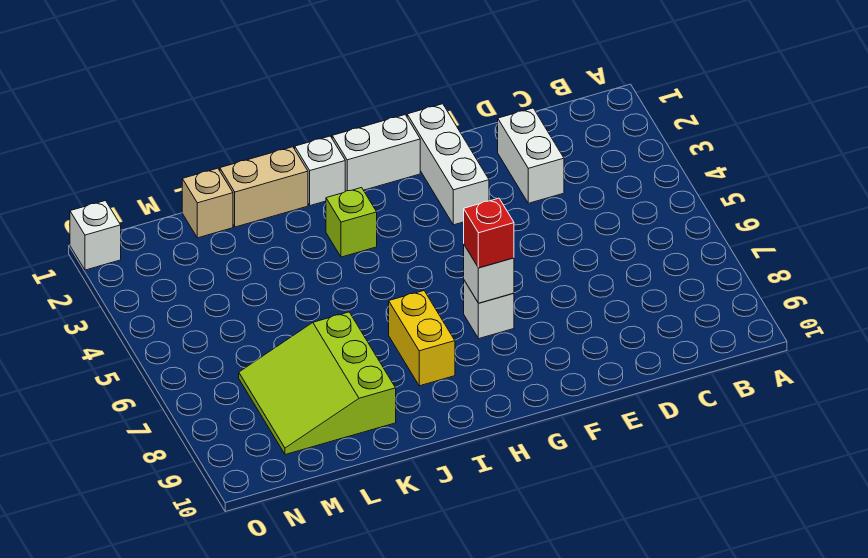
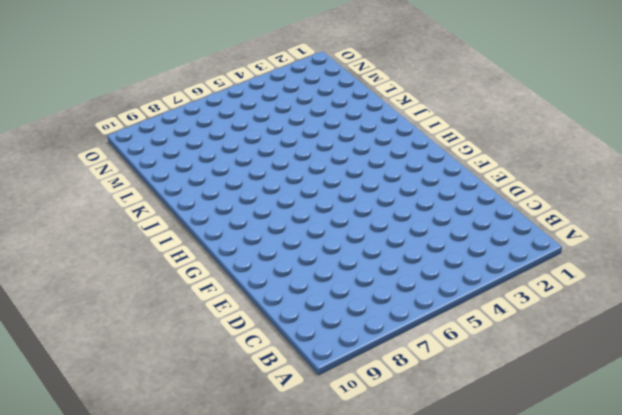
none -> white brick D2:D3 level 1
none -> white brick F1:F3 level 1
none -> white brick G1:H1 level 1

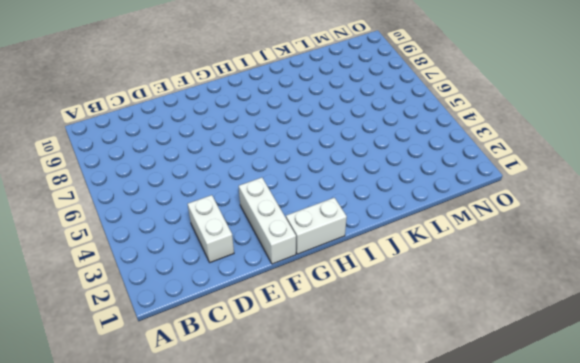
none -> white brick G7 level 1
none -> white brick I1 level 1
none -> lime brick I3 level 1

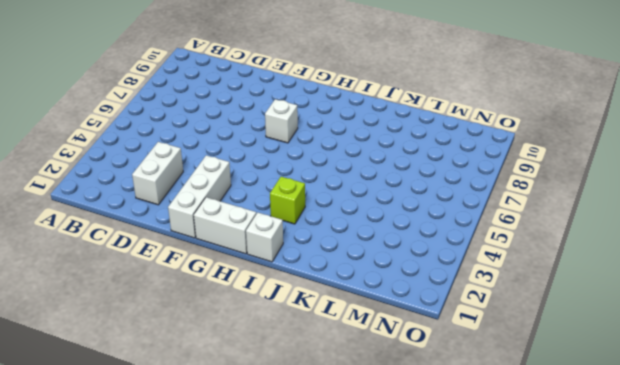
none -> yellow brick I7:I8 level 1
none -> tan brick J1:K1 level 1
none -> lime slope K7:M9 level 1 top K

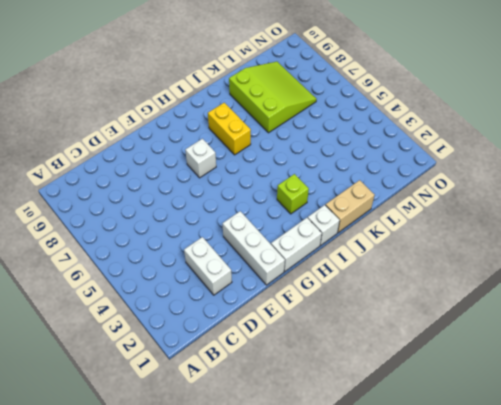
none -> tan brick L1 level 1
none -> white brick O1 level 1
none -> white brick G7 level 2

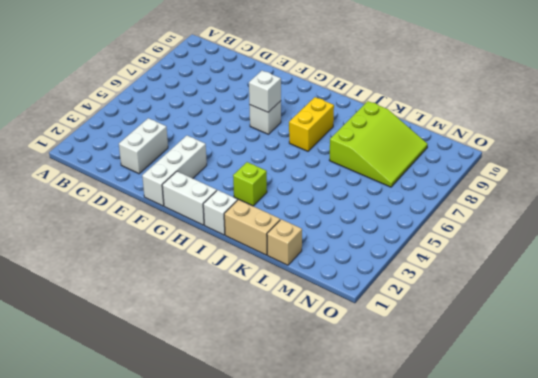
none -> white brick O1 level 1
none -> red brick G7 level 3

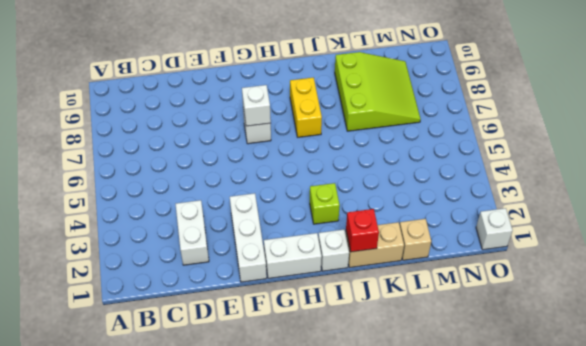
red brick J1 level 2 -> red brick G7 level 3

